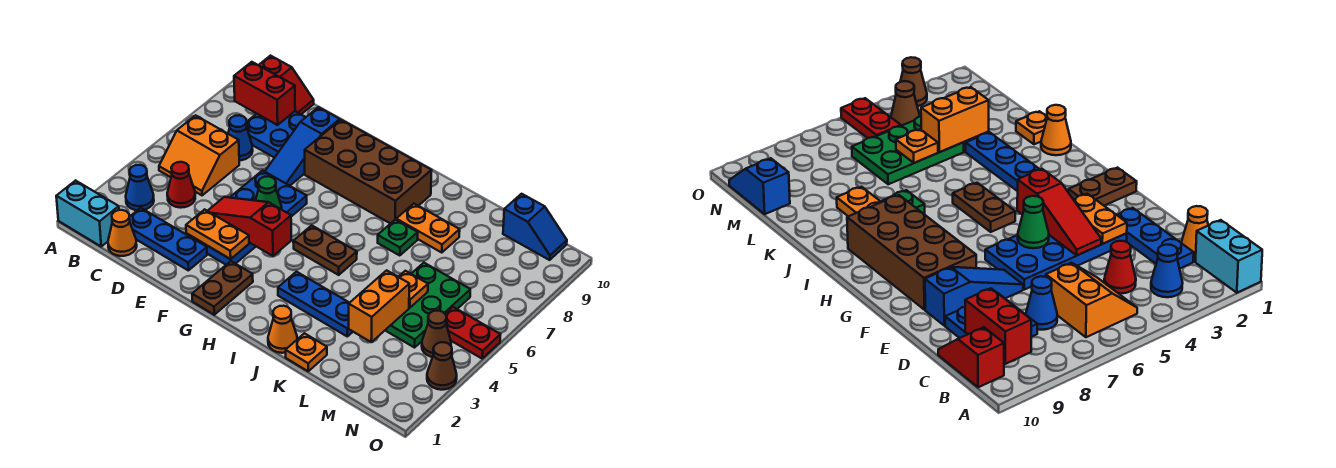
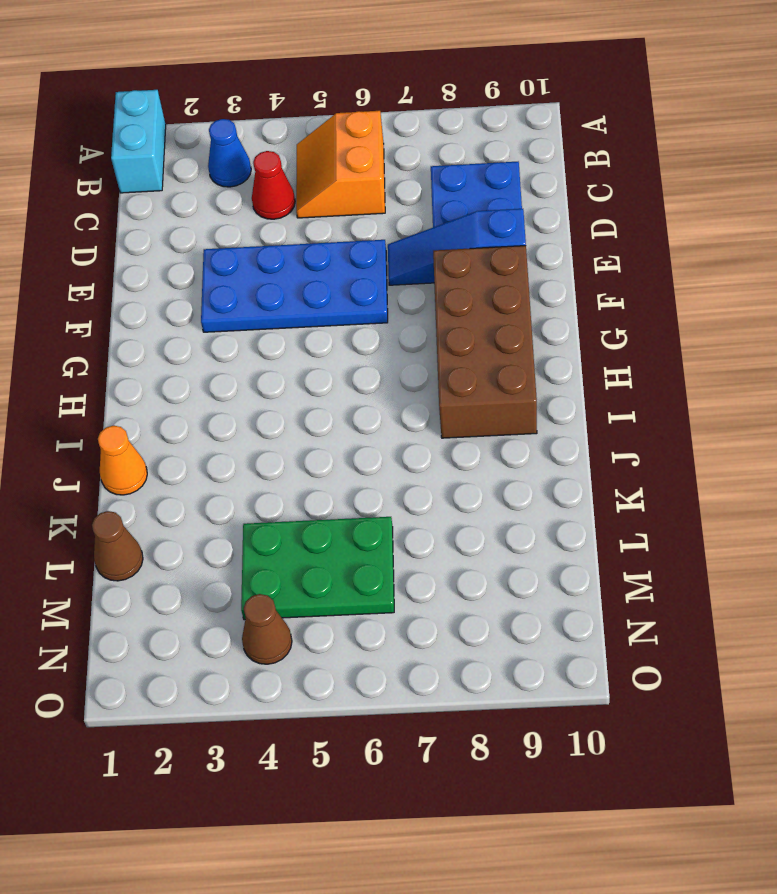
brown cone L1 level 1 -> brown cone O3 level 1
none -> red slope B10:C10 level 1 top B
none -> orange cone C1 level 1
none -> blue plate C2:E2 level 1
none -> blue cone C7 level 1

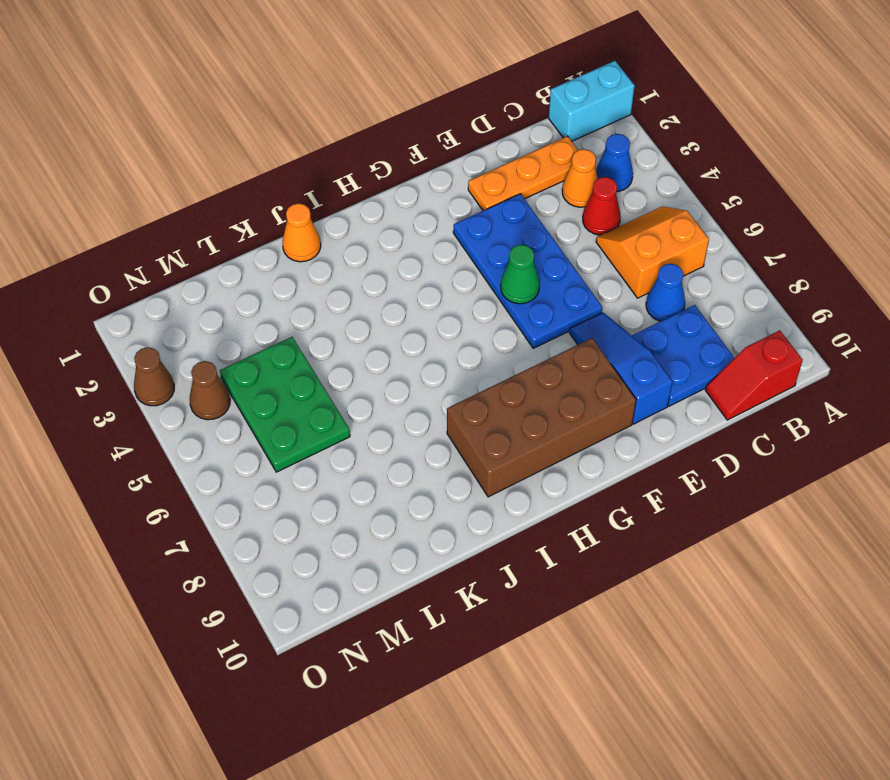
orange plate C2:E2 level 1 -> blue plate C2:E2 level 1
orange cone C3 level 1 -> orange cone C1 level 1
none -> brown plate G1:G2 level 1
none -> brown plate H5:I5 level 1
none -> blue plate I3:K3 level 1
none -> green plate J7 level 1

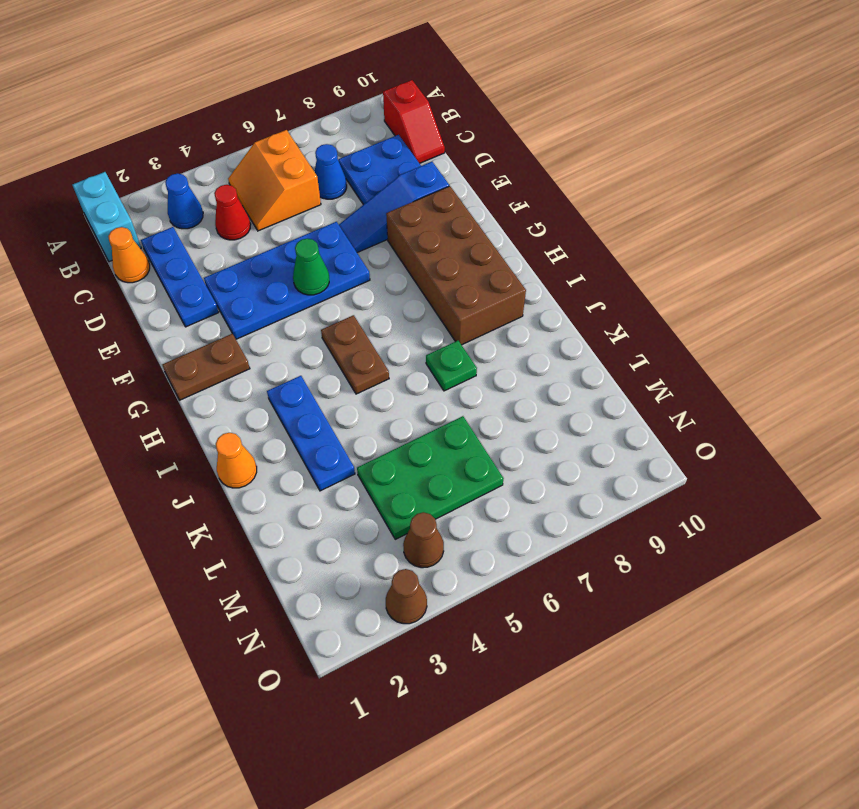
none -> orange plate J8:K8 level 1
none -> orange plate K1 level 1
none -> blue slope M10:N10 level 1 top M
none -> red plate N5:O5 level 1

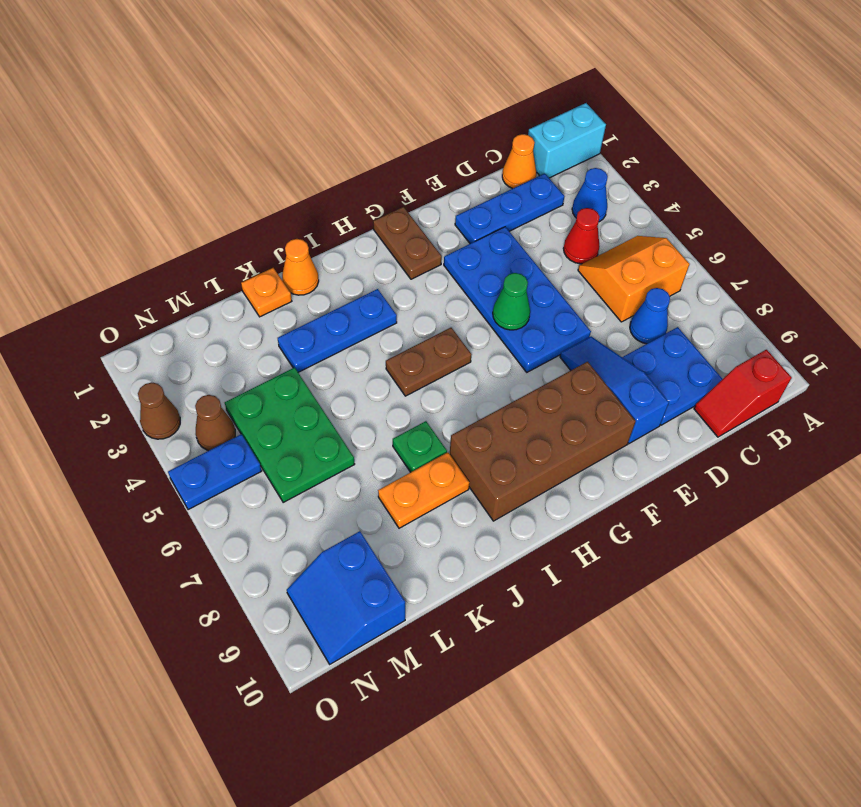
blue slope M9:N10 level 1 top M -> blue slope M10:N10 level 1 top M
blue plate N5:O5 level 1 -> red plate N5:O5 level 1
none -> red brick B9:C9 level 2
none -> orange plate E3:F3 level 2
none -> red slope E4:G4 level 2 top G
none -> orange brick L3:L4 level 2

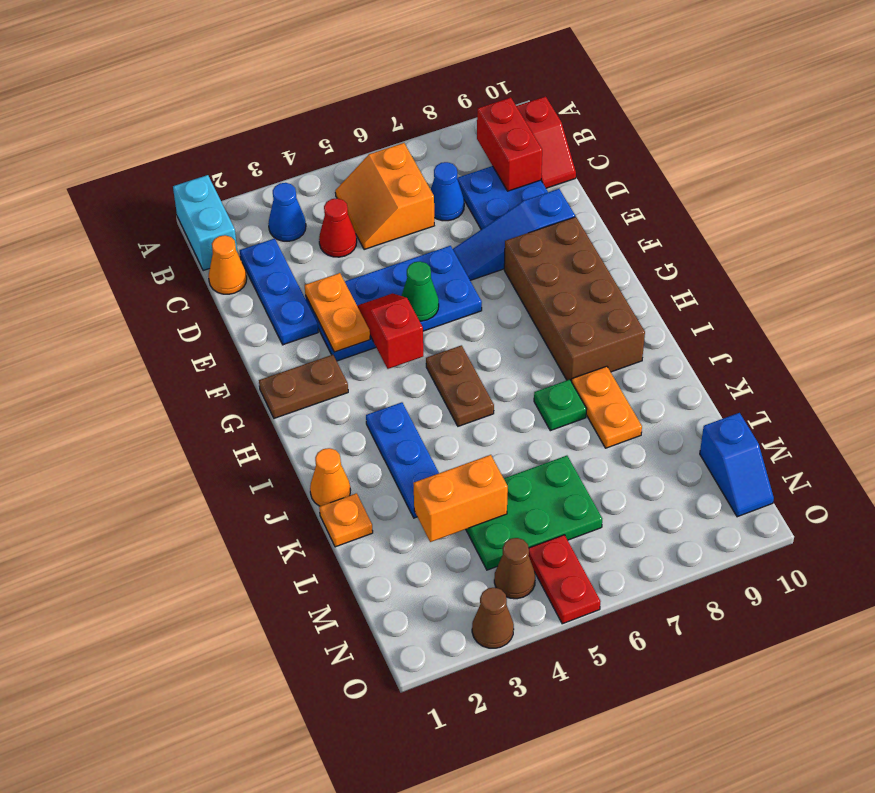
red slope F4:G4 level 2 top G -> red slope E4:G4 level 2 top G
none -> orange plate L5 level 2

